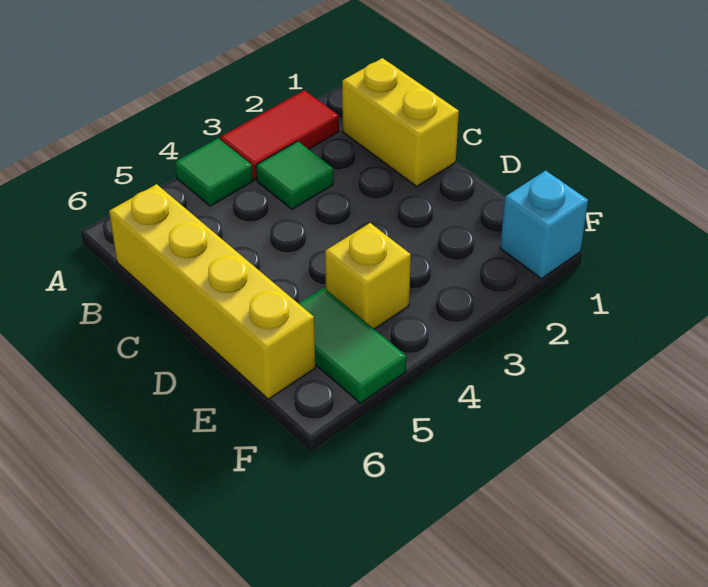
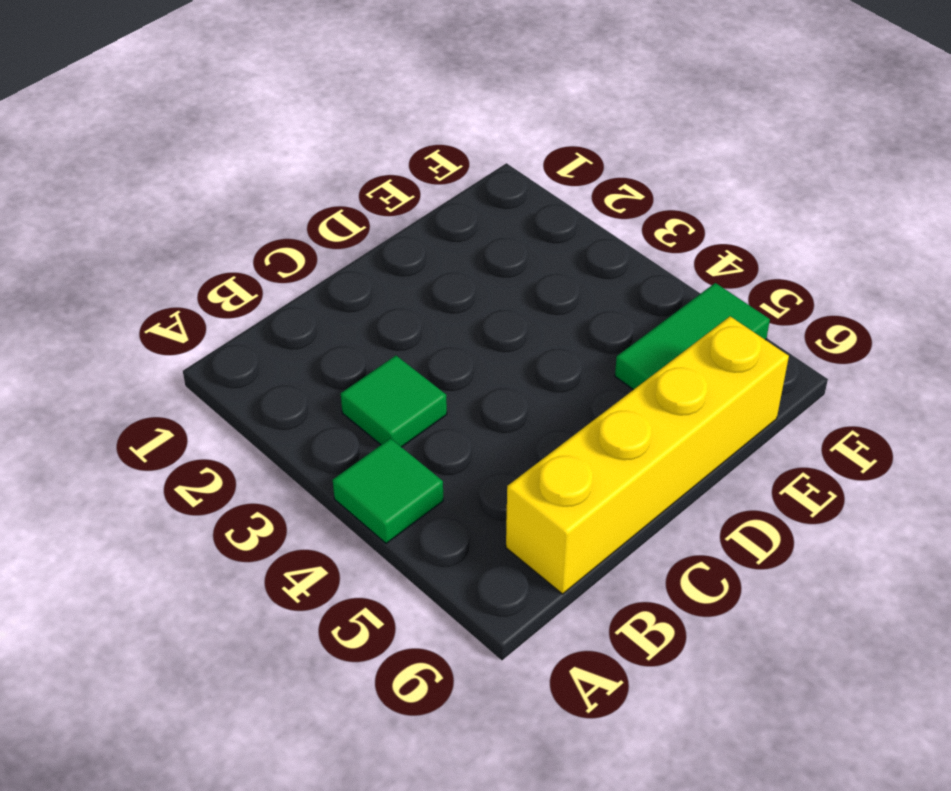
none -> red tile A2:A3 level 1
none -> yellow brick B1:C1 level 1

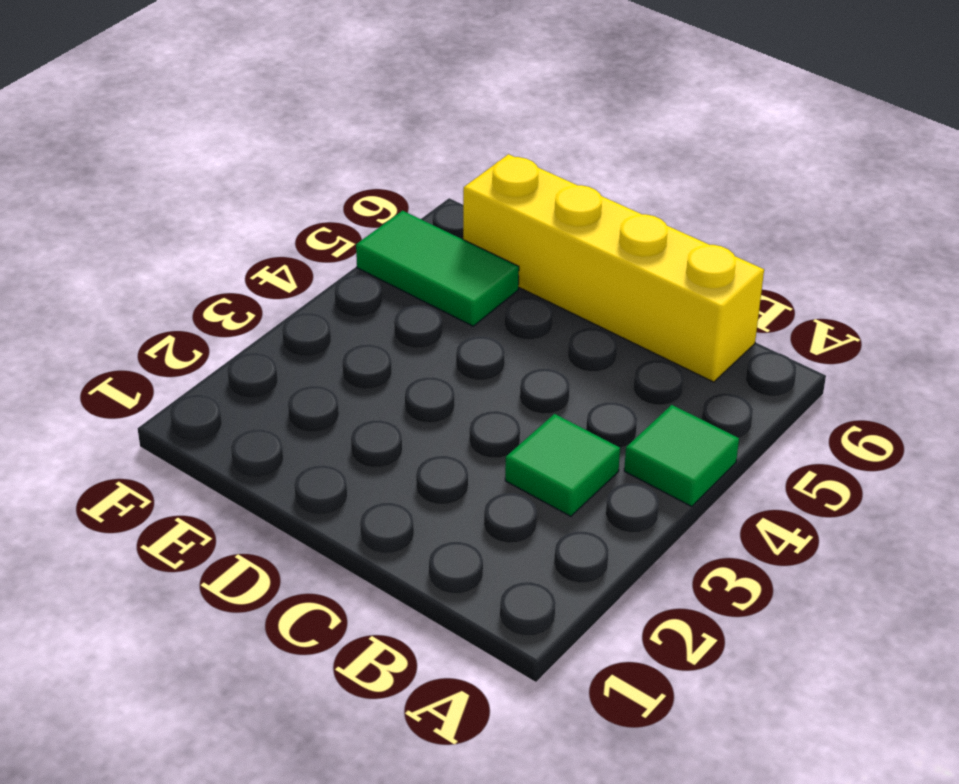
none -> red tile A2:A3 level 1
none -> yellow brick B1:C1 level 1

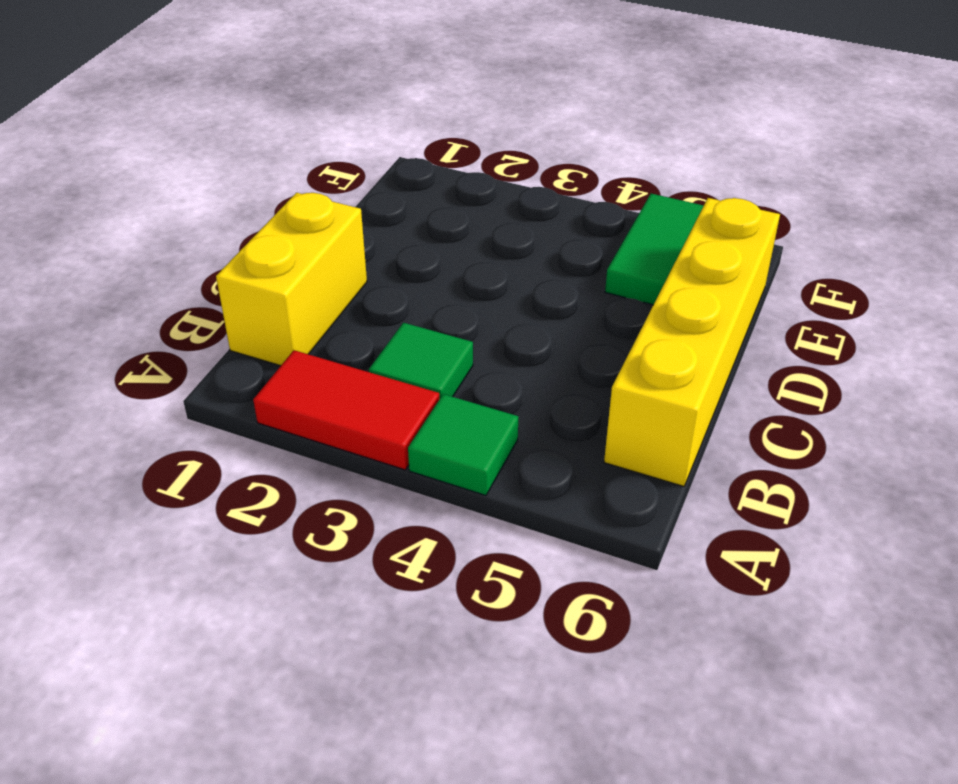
none -> yellow brick E4 level 1
none -> cyan brick F1 level 1

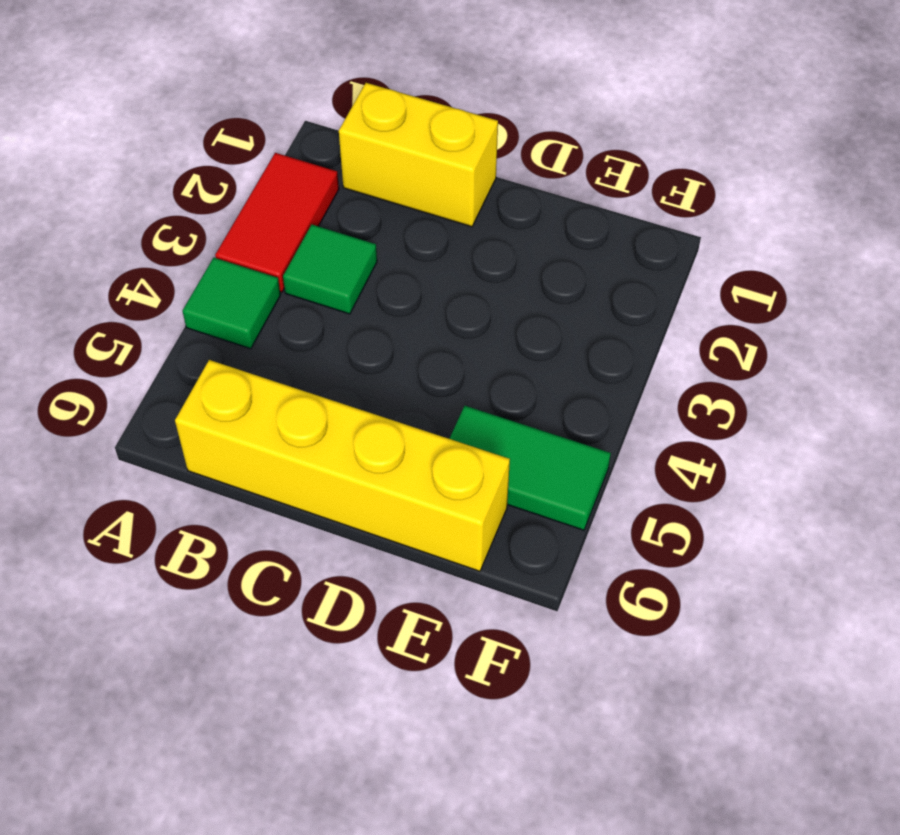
none -> yellow brick E4 level 1
none -> cyan brick F1 level 1

